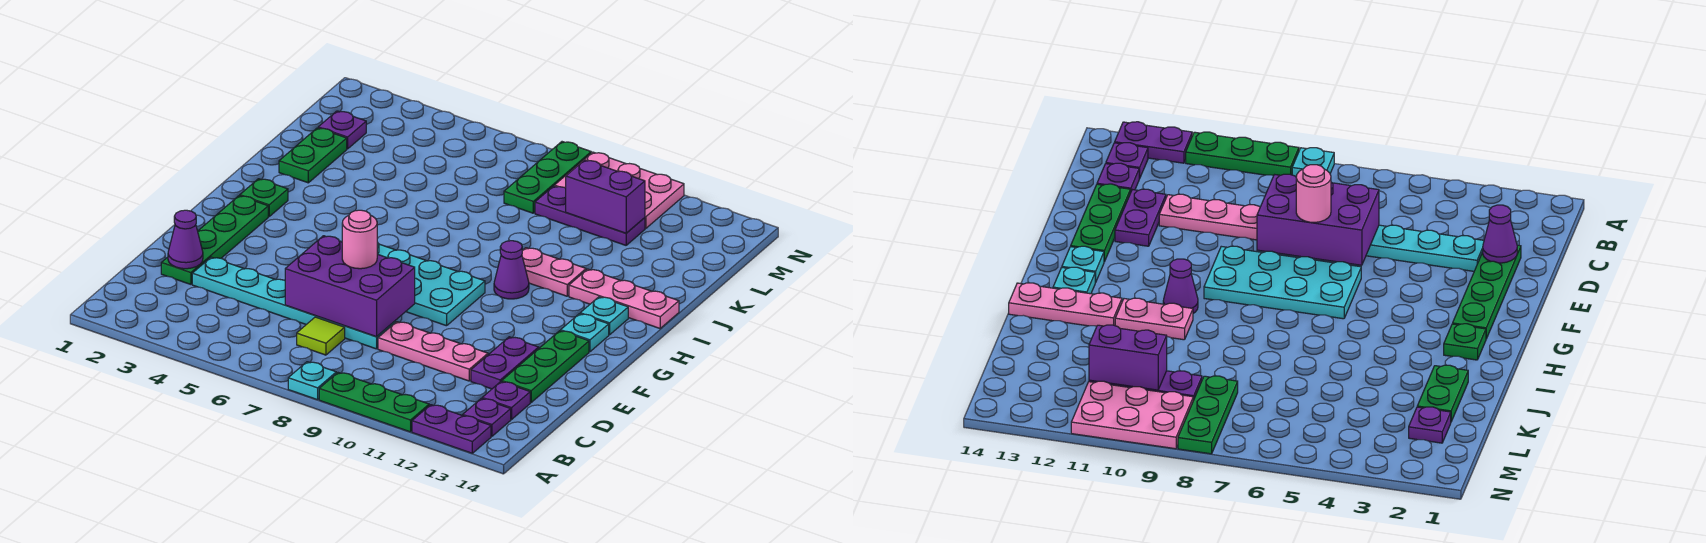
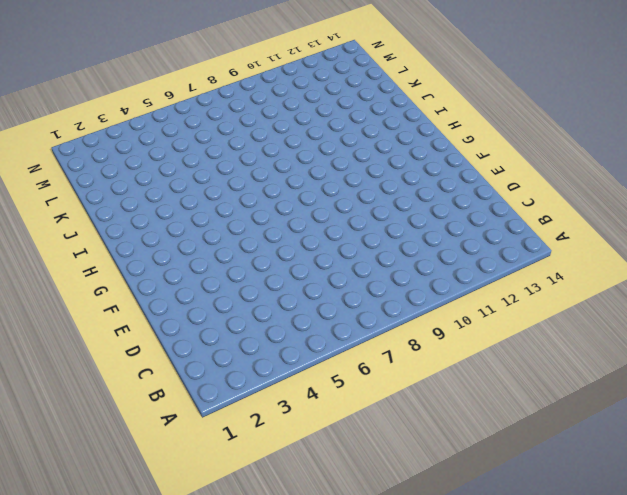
none -> cyan plate A8 level 1
none -> green plate A9:A11 level 1
none -> purple plate A12:A13 level 1

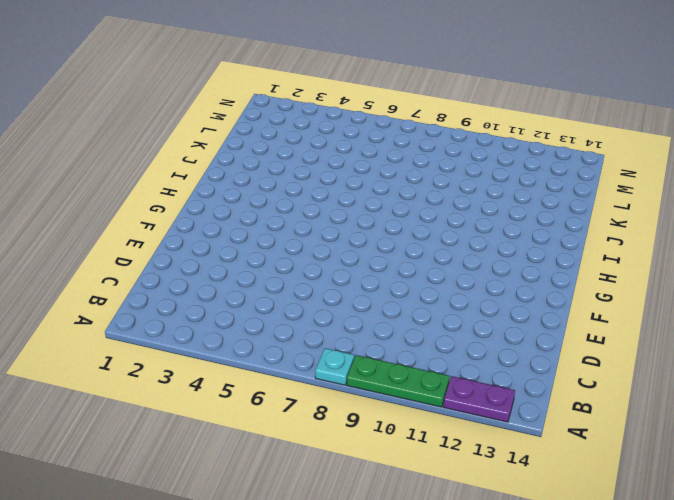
none -> purple plate B13 level 1
none -> lime tile C7 level 1
none -> purple plate C13 level 1

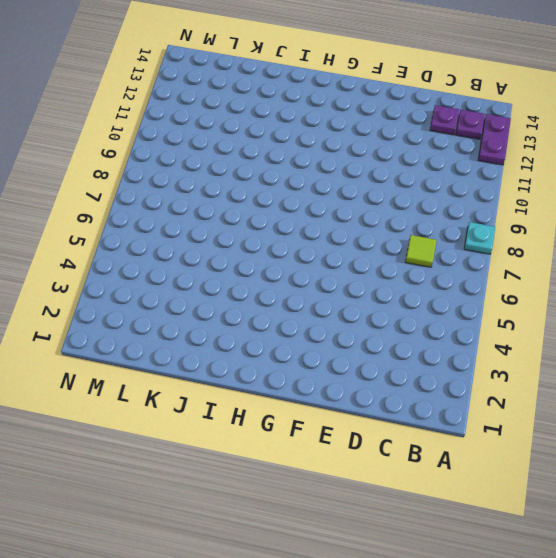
none -> green plate A9:A11 level 1
none -> green plate D2:G2 level 1
none -> cyan plate D3:D8 level 1

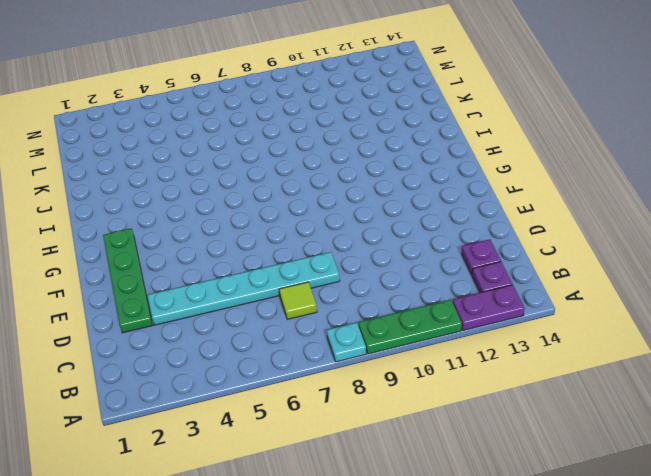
none -> pink plate D9:D11 level 1
none -> purple plate D12:E12 level 1
none -> green plate D13:F13 level 1

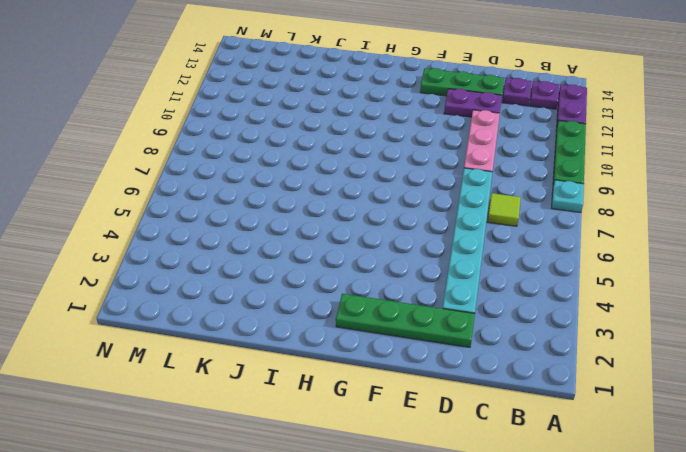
none -> cyan plate F6:G9 level 1
none -> cyan plate G13 level 1
none -> green plate H2 level 1

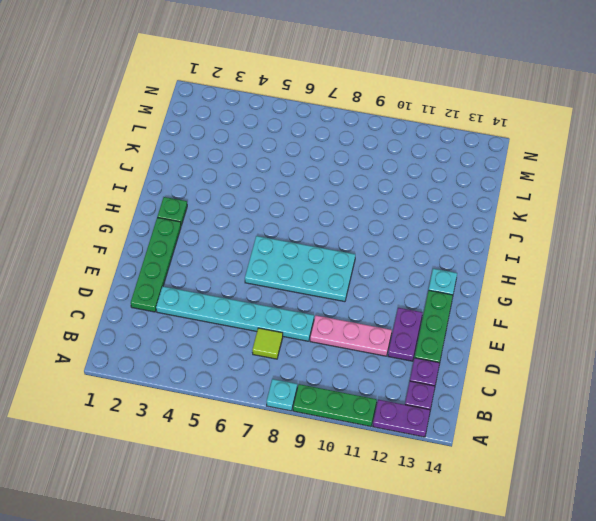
none -> purple cone H10 level 1
none -> cyan plate H13 level 1
none -> pink plate I10:I11 level 1

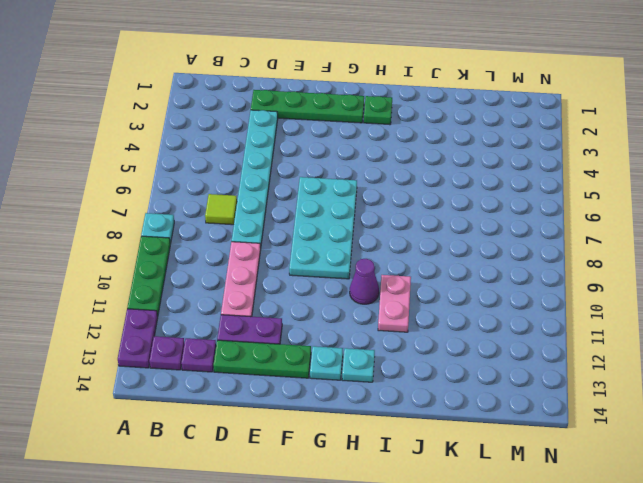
none -> pink plate I12:I14 level 1
none -> green plate J2:K2 level 1
none -> purple plate L2 level 1

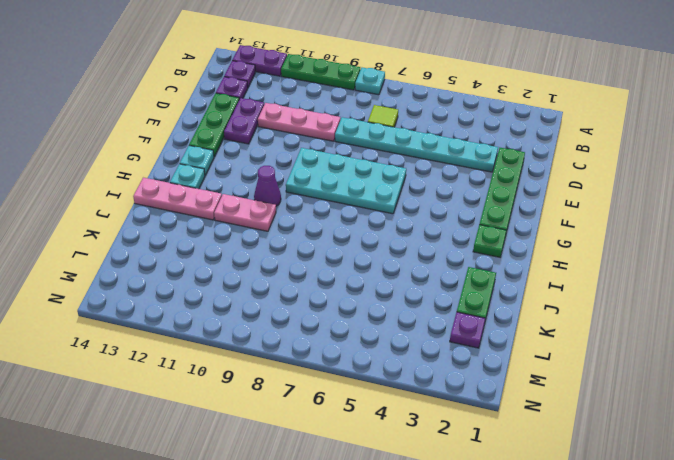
none -> green plate L8:N8 level 1
none -> purple plate L9:L11 level 1
none -> pink plate M9:N11 level 1

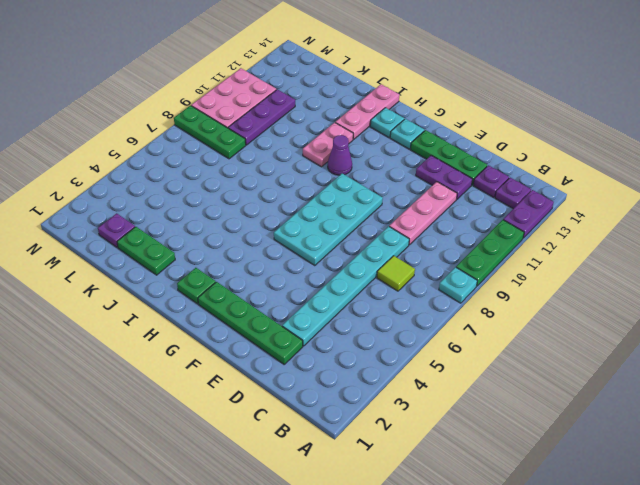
none -> purple cone D2 level 2
none -> purple brick D6:E8 level 2
none -> purple brick L10:L11 level 2

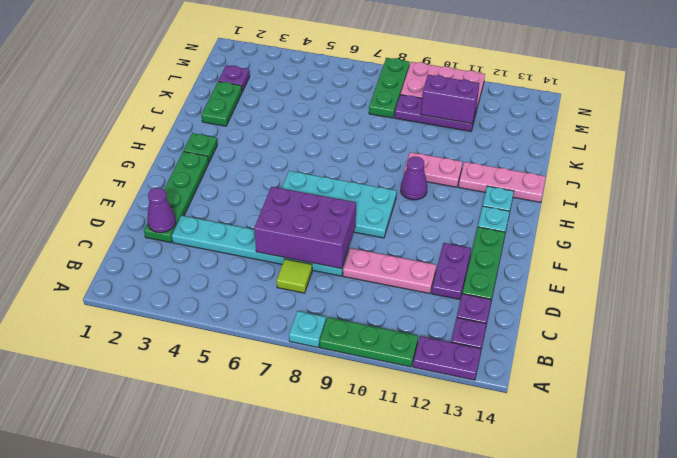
none -> pink round brick E7 level 3

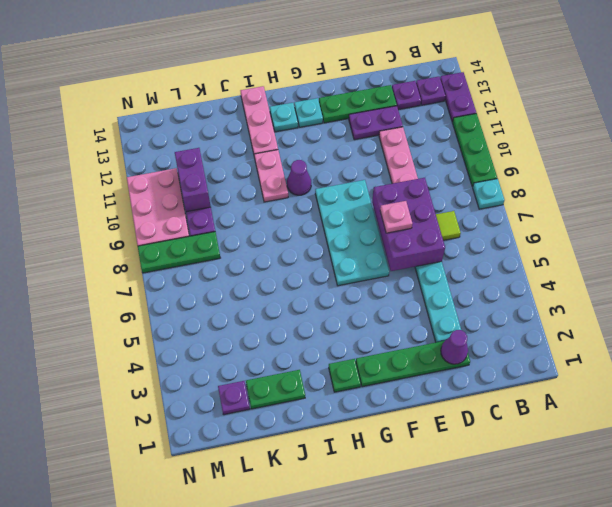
pink plate E7 level 3 -> pink round brick E7 level 3

